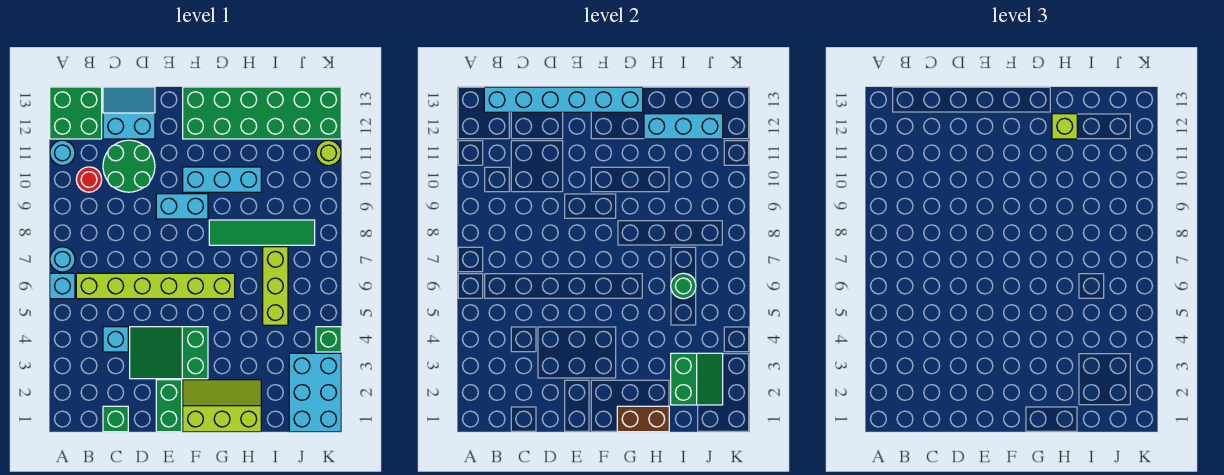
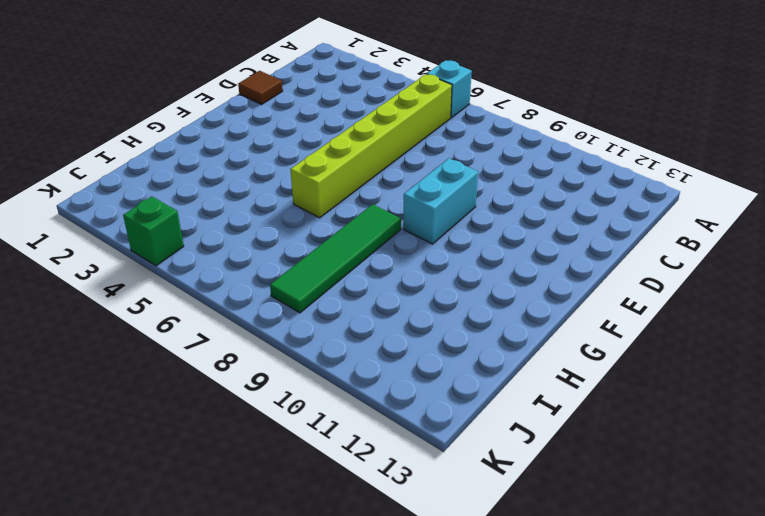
brown tile D1 level 1 -> none
none -> cyan round brick A7 level 1
none -> cyan round brick A11 level 1
none -> green brick A12:B13 level 1

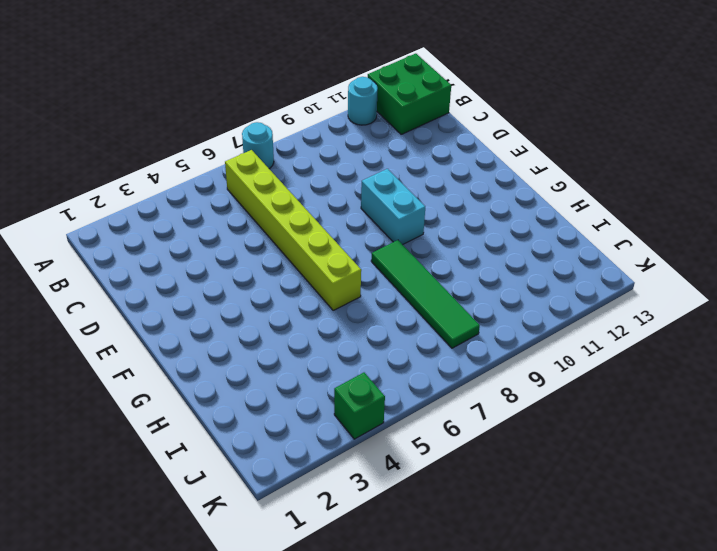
none -> cyan brick A6 level 1
none -> red round brick B10 level 1
none -> green brick C1 level 1

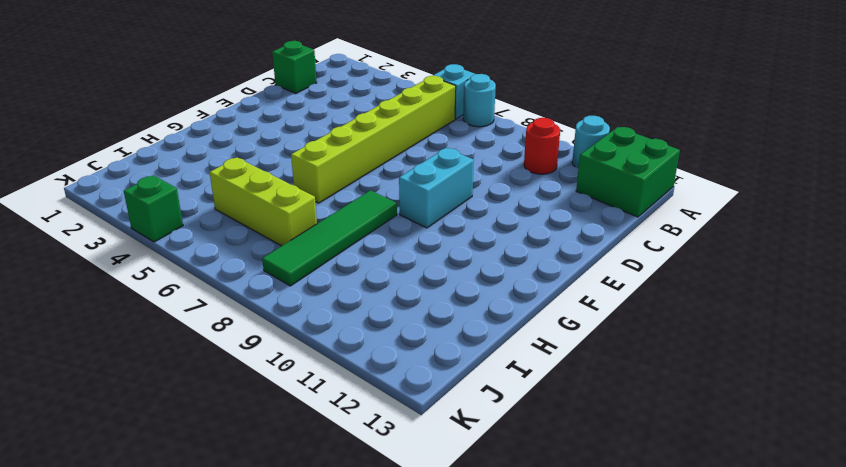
none -> cyan brick C4 level 1
none -> green round brick C10:D11 level 1
none -> cyan slope C12:D13 level 1 top 12

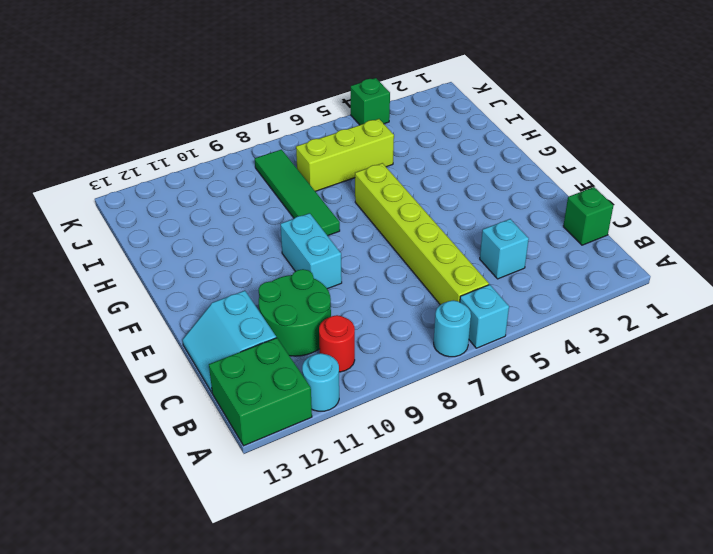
none -> green slope D3:F4 level 1 top F
none -> green brick E1:E2 level 1
none -> lime slope F1:H2 level 1 top 1

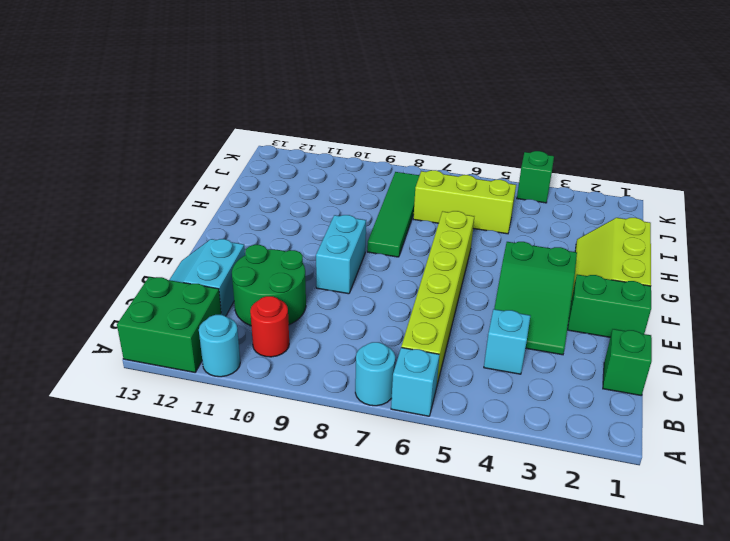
none -> cyan brick F10:H10 level 1
none -> green brick F12:K13 level 1
none -> cyan brick J1:K3 level 1

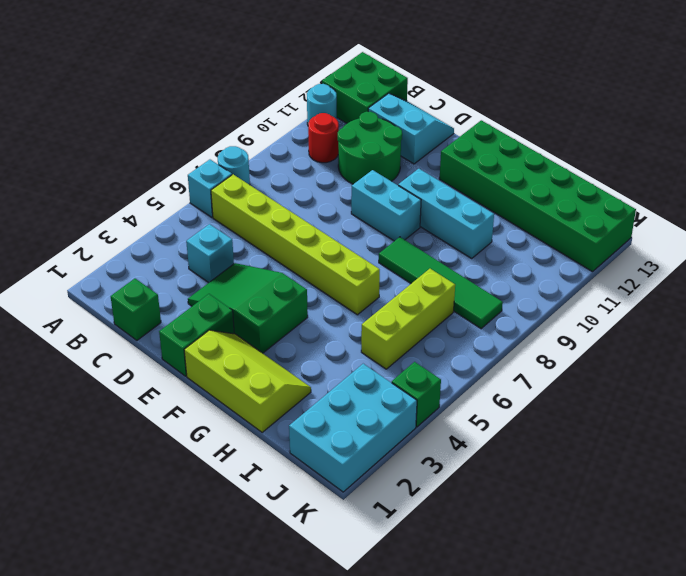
none -> lime round brick K11 level 1
none -> cyan brick B13:G13 level 2
none -> brown brick G1:H1 level 2

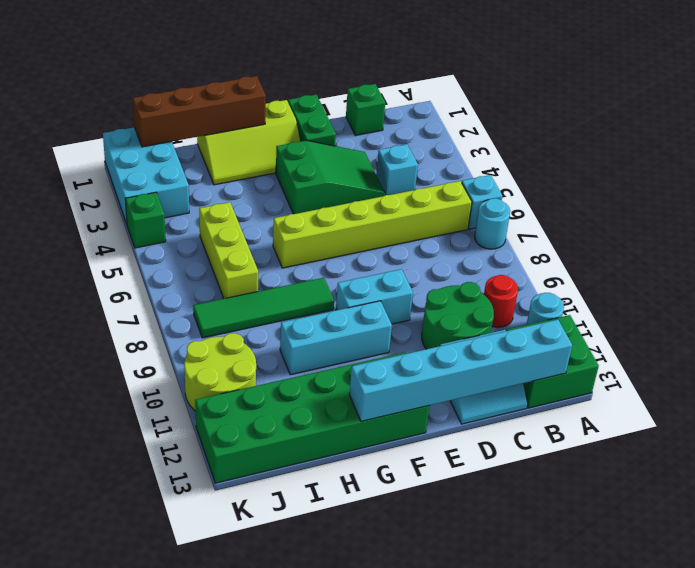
brown brick G1:J1 level 2 -> brown brick G1:H1 level 2
lime round brick J10:K11 level 1 -> lime round brick K11 level 1
none -> cyan brick H12:J12 level 2
none -> green slope I2:J3 level 2 top I
none -> green round brick I6 level 2

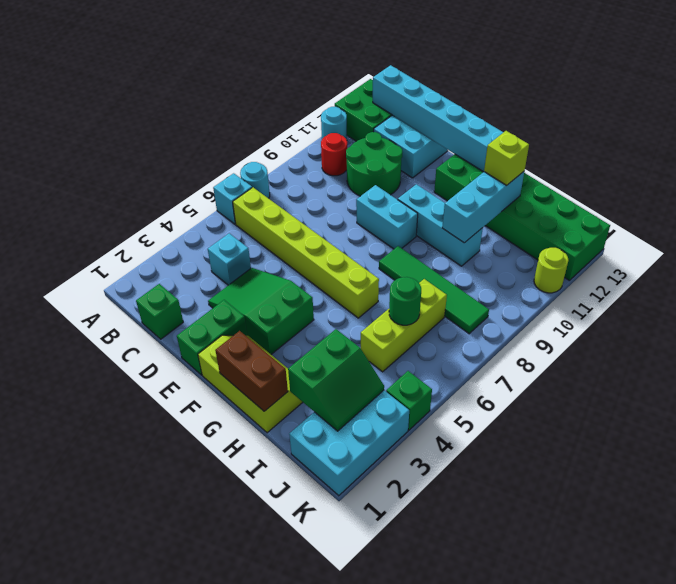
cyan brick H10:H12 level 2 -> cyan brick H12:J12 level 2

